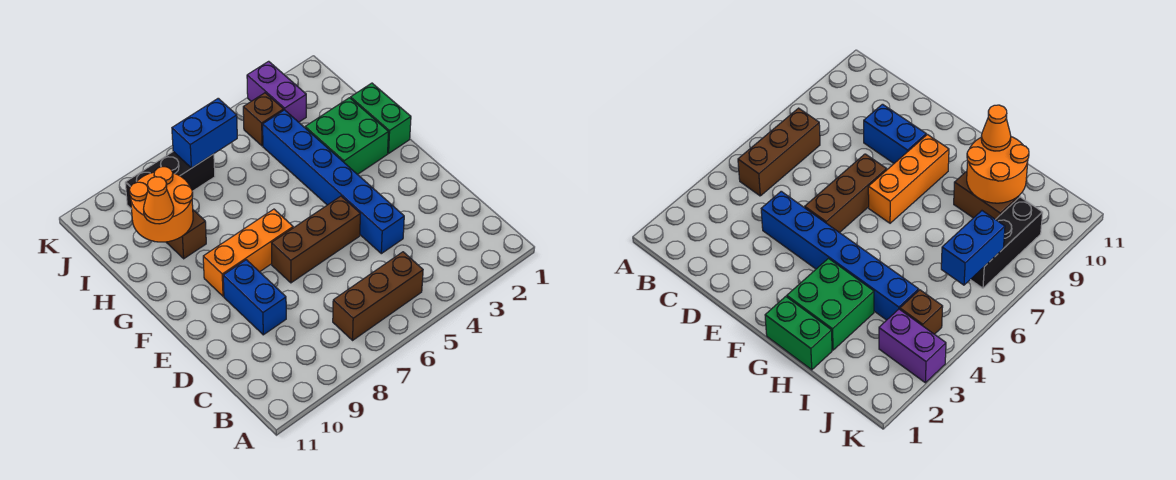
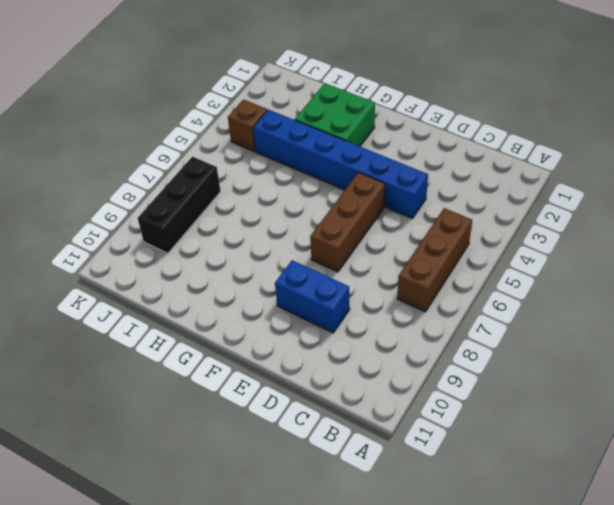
none -> orange brick F7:F9 level 1
none -> green brick G1:H1 level 1
none -> brown brick H9:I9 level 1

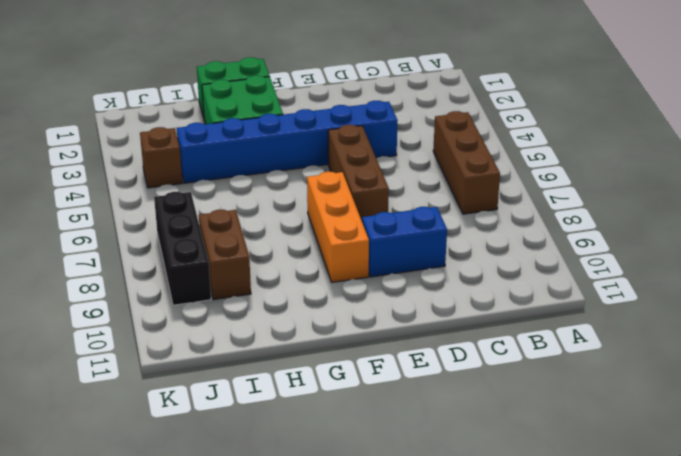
brown brick I8:I9 level 1 -> brown brick H9:I9 level 1
none -> purple brick J3:K3 level 1
none -> orange round brick H9:I10 level 2
none -> blue brick J6:J7 level 2

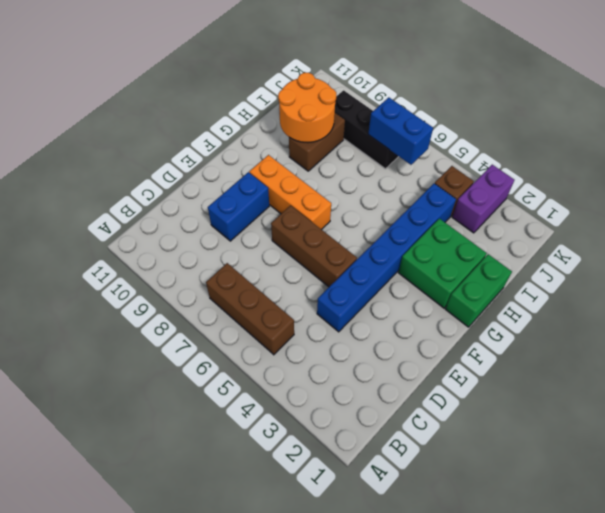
none -> orange cone H10 level 3

